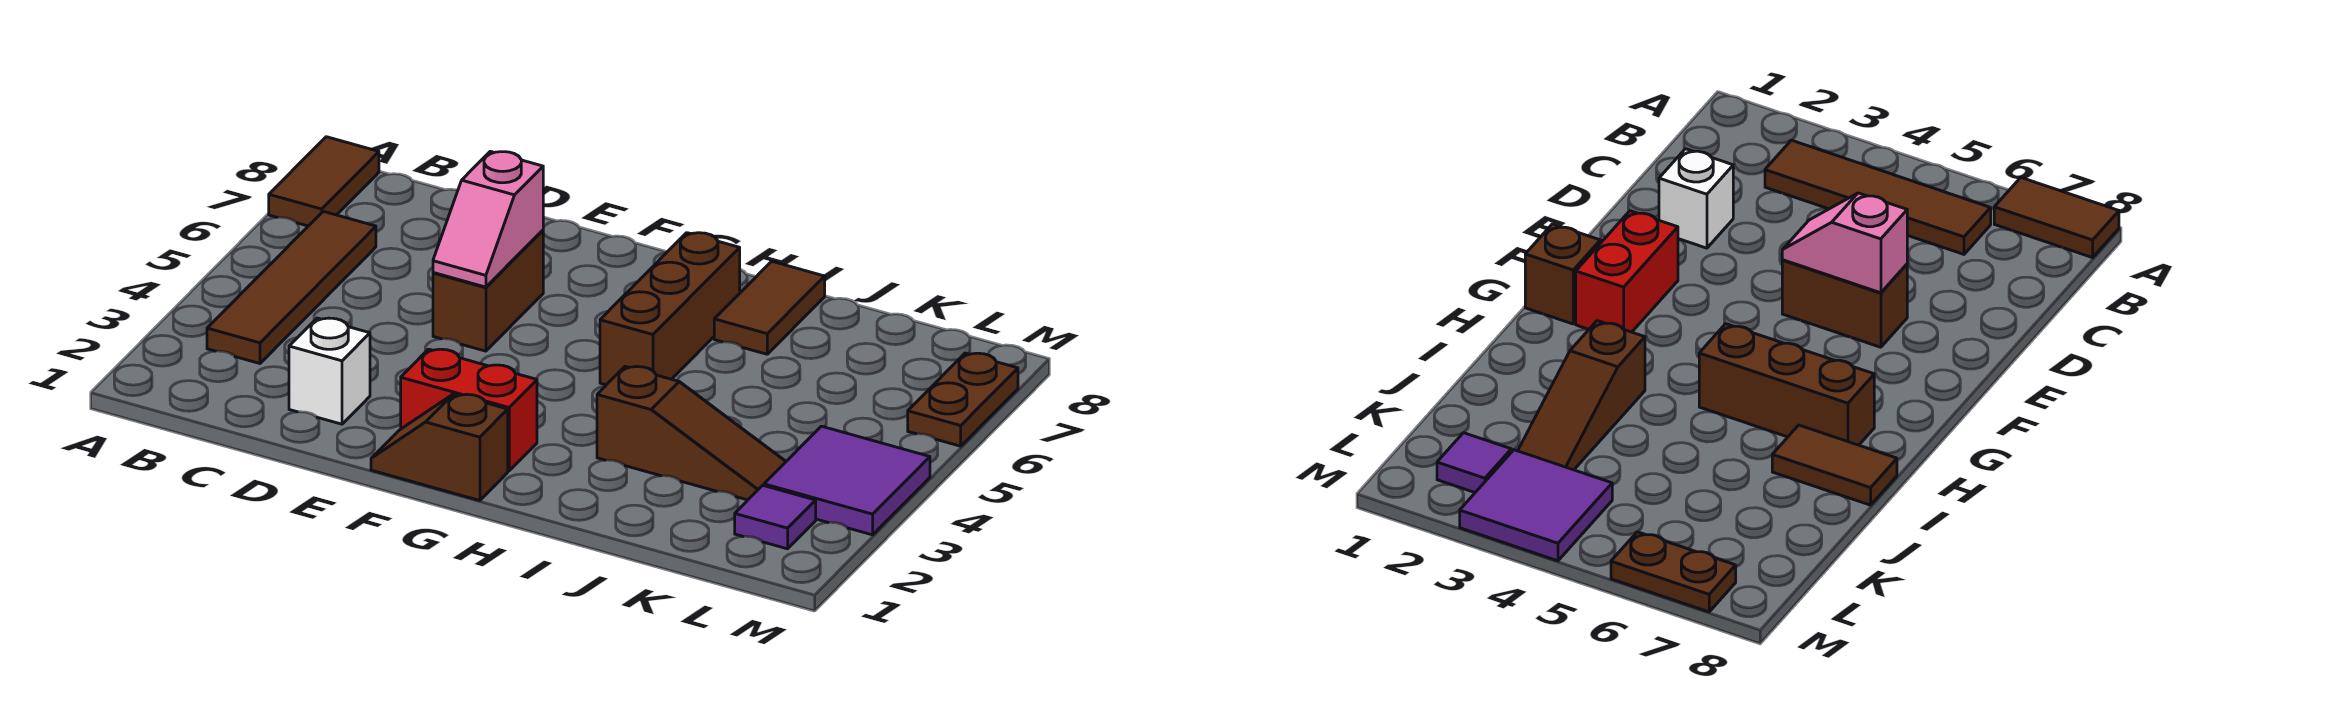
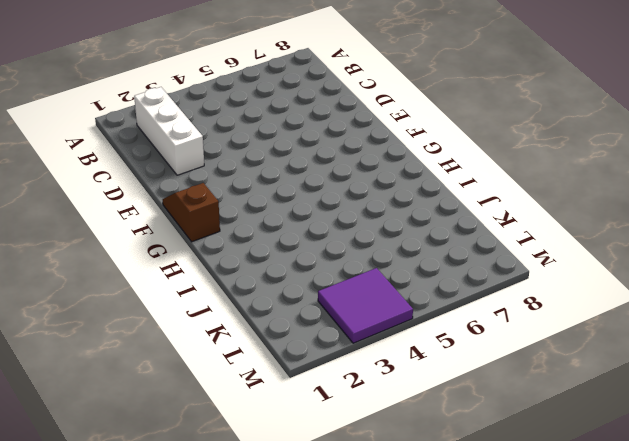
white brick B2:D2 level 1 -> white brick D2 level 1
none -> brown tile A7:A8 level 1
none -> brown tile B3:B6 level 1
none -> brown brick E5:E6 level 1

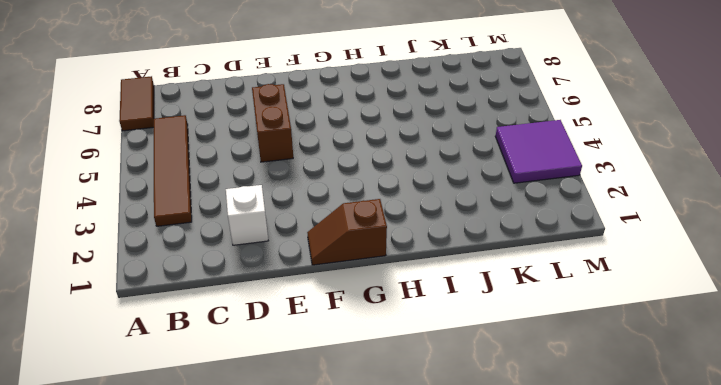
none -> red brick F2:G2 level 1
none -> brown brick H5:H7 level 1
none -> brown slope I3:K3 level 1 top I

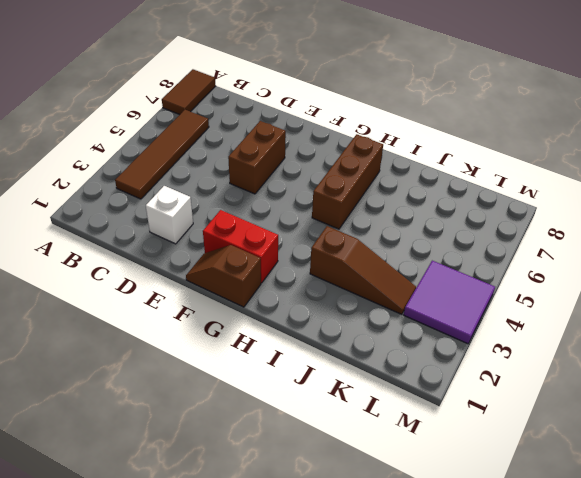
none -> brown tile I7:I8 level 1
none -> purple tile L2 level 1
none -> brown plate M6:M7 level 1

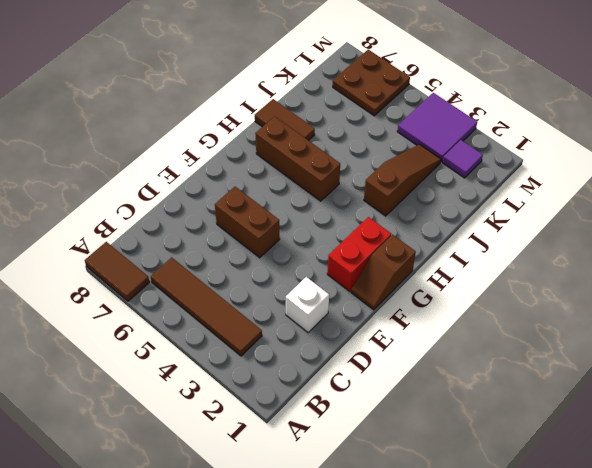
brown plate L6:M7 level 1 -> brown plate M6:M7 level 1
none -> pink slope E5:E6 level 2 top 6

